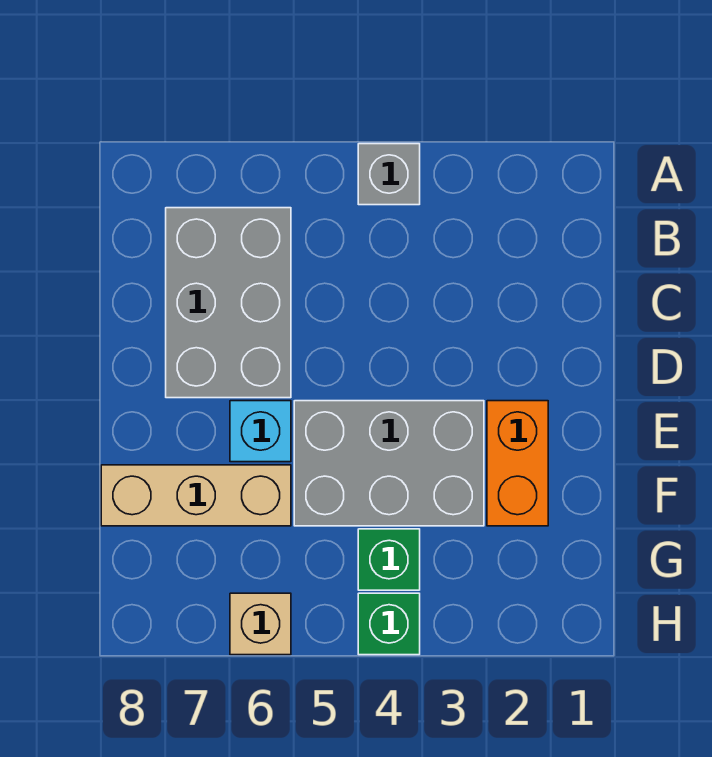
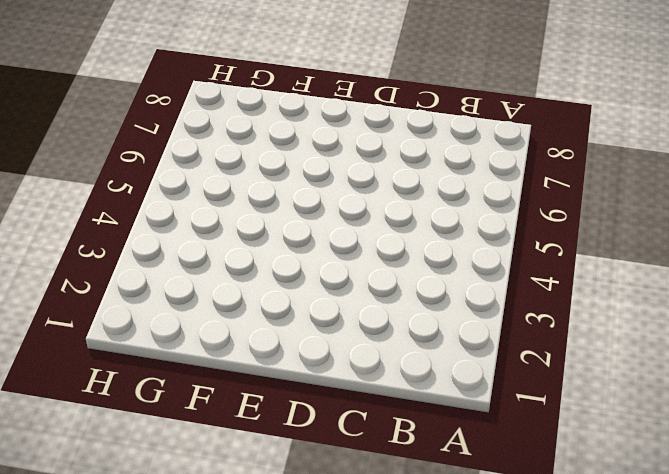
none -> grey brick A4 level 1
none -> grey brick B6:D7 level 1

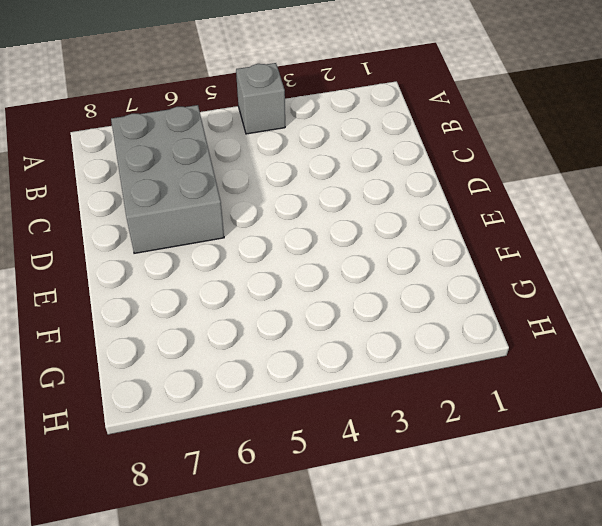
none -> orange brick E2:F2 level 1
none -> grey brick E3:F5 level 1

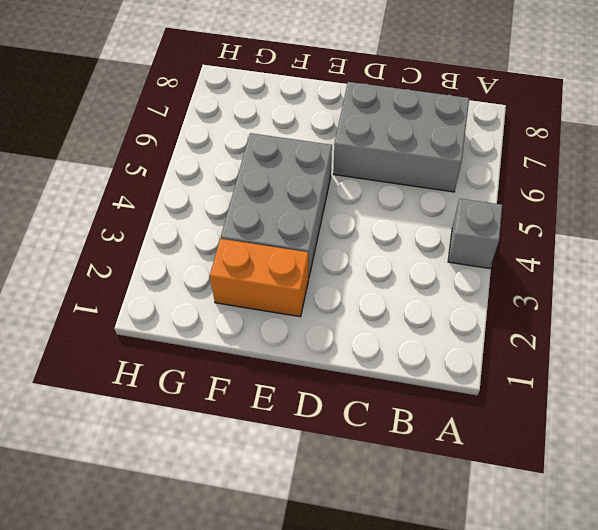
none -> cyan brick E6 level 1
none -> tan brick F6:F8 level 1

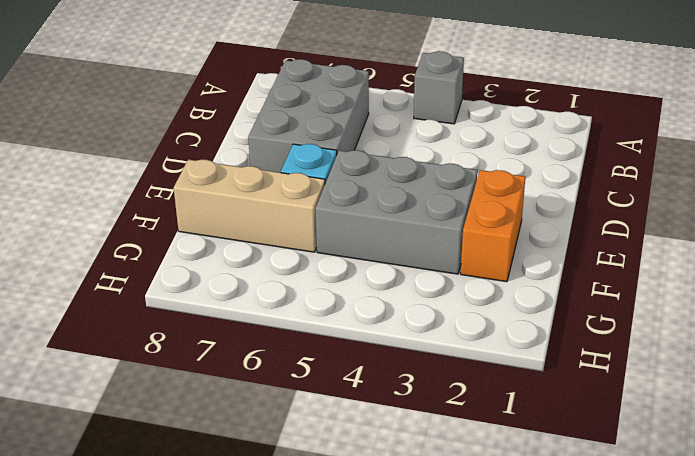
none -> green brick G4 level 1
none -> green brick H4 level 1

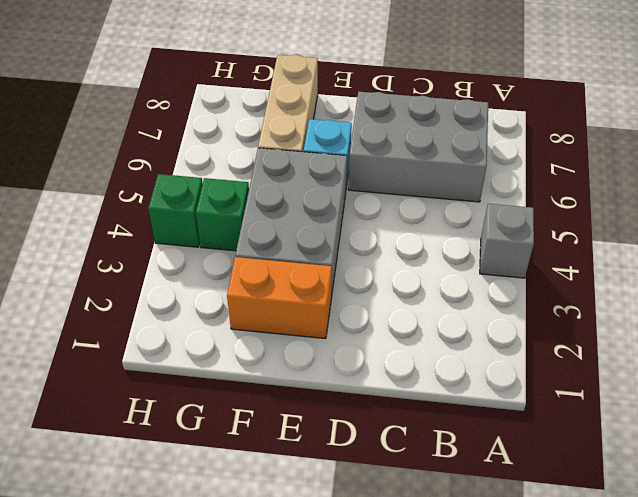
none -> tan brick H6 level 1

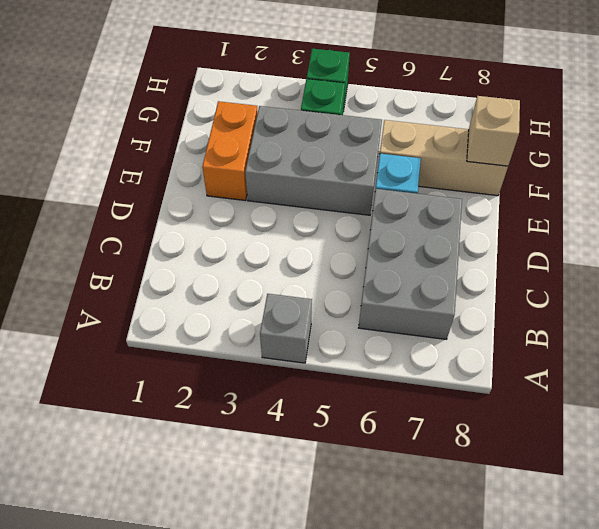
tan brick F8 level 2 -> tan brick H6 level 1

